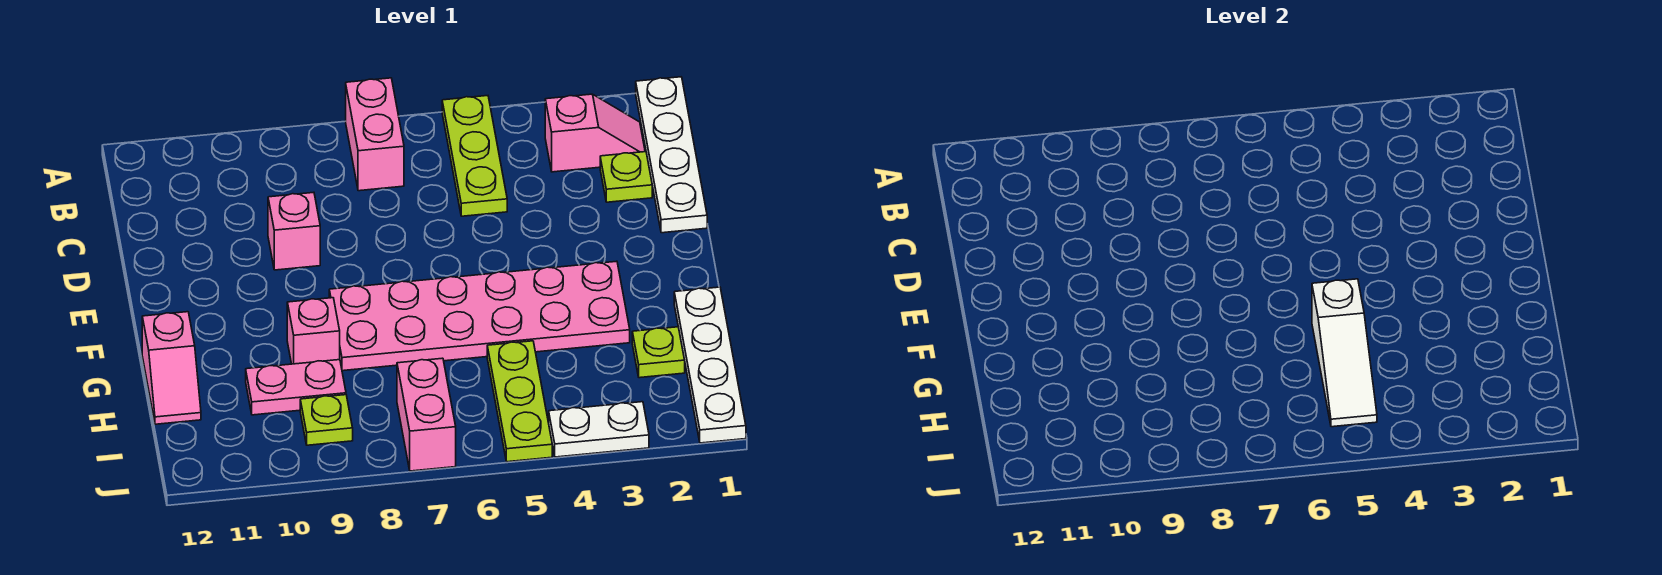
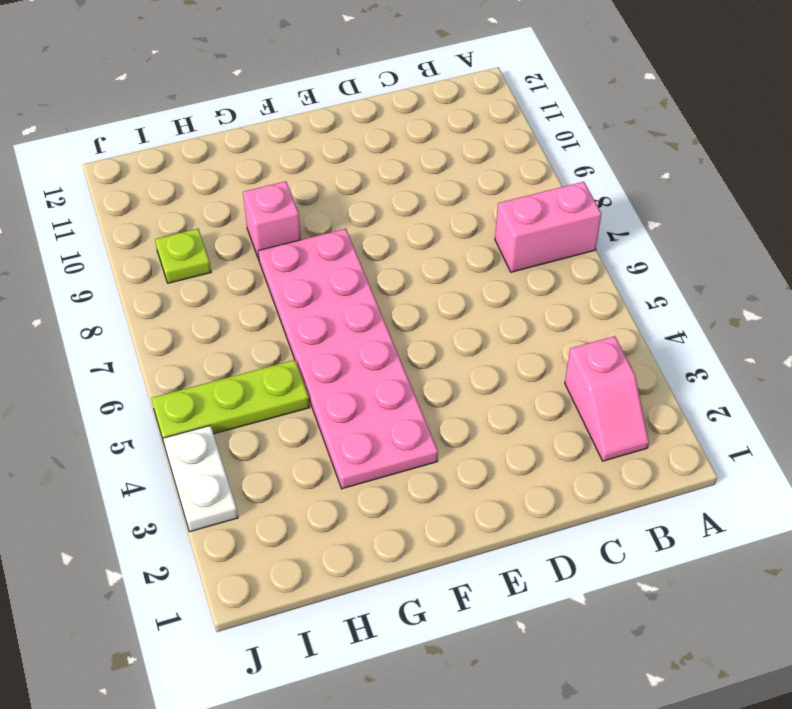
none -> white plate A1:D1 level 1
none -> lime plate A5:C5 level 1
none -> lime plate C2 level 1

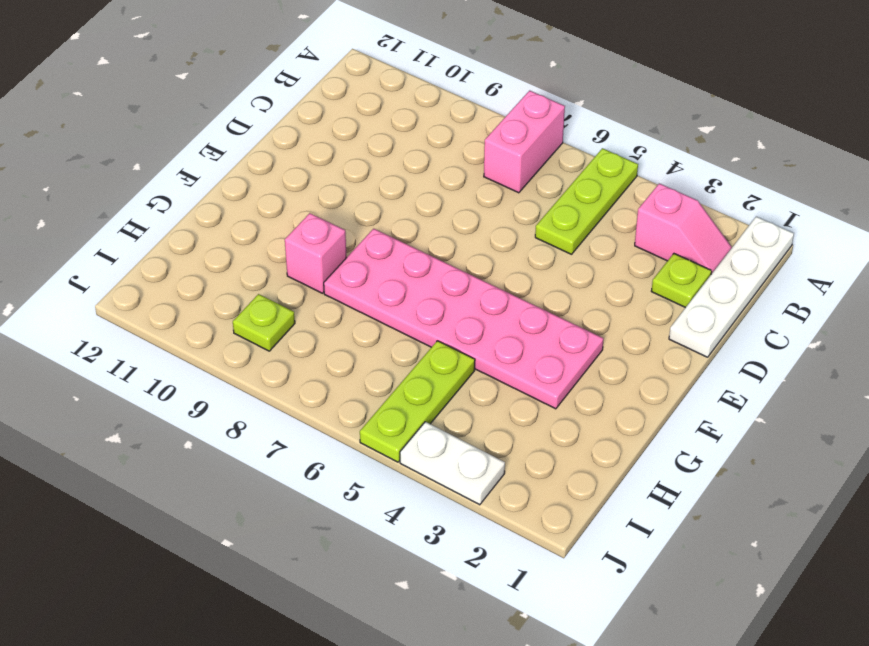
none -> pink brick D9 level 1
none -> white plate G1:J1 level 1
none -> pink slope G12:H12 level 1 top G

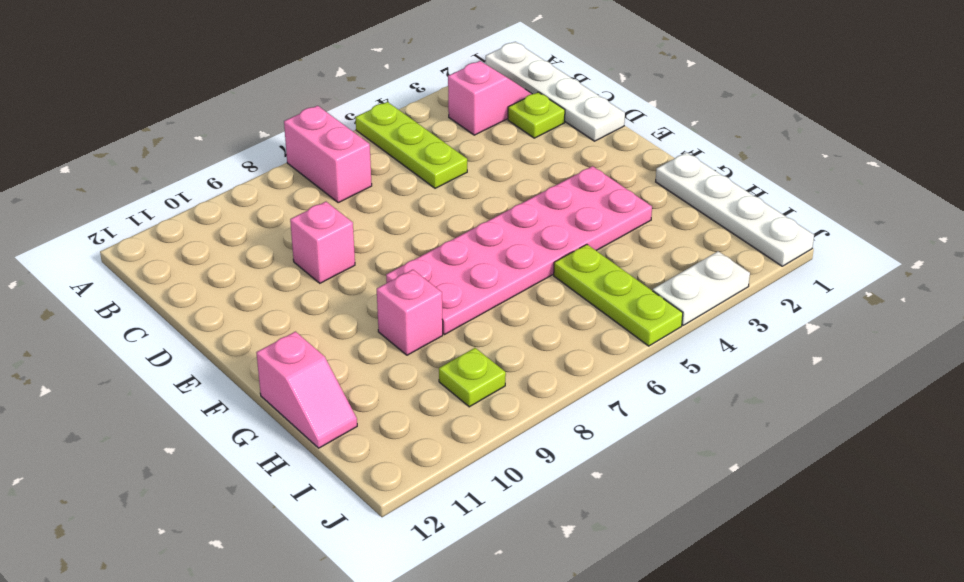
none -> lime plate H2 level 1
none -> pink plate H9:H10 level 1
none -> pink brick I7:J7 level 1

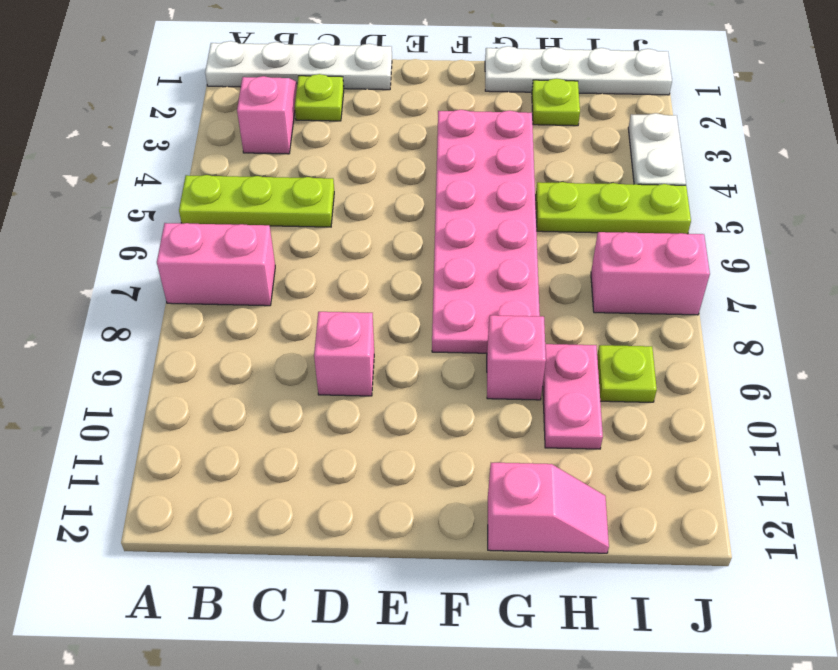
none -> white slope G5:I5 level 2 top G

